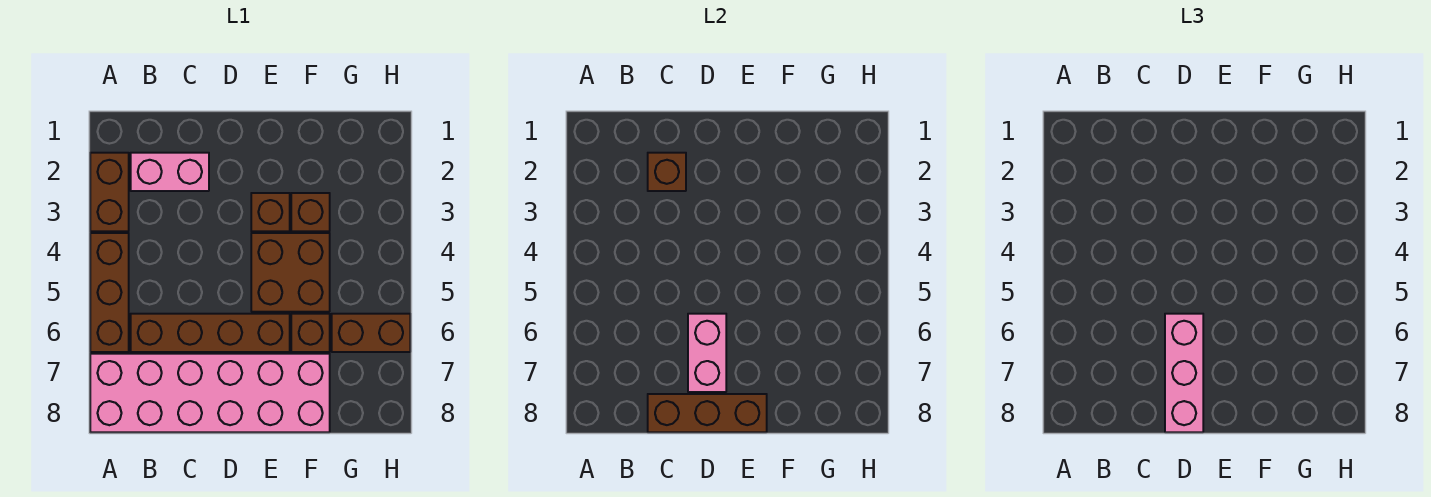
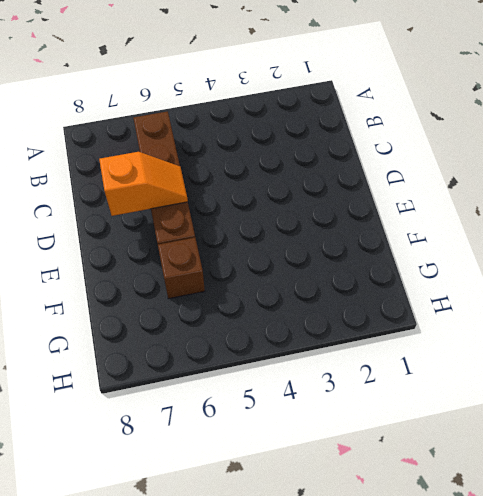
orange slope D6:D7 level 2 top 7 -> pink brick D6:D7 level 2
none -> brown brick A2:A3 level 1
none -> brown brick A4:A6 level 1
none -> pink brick A7:F8 level 1

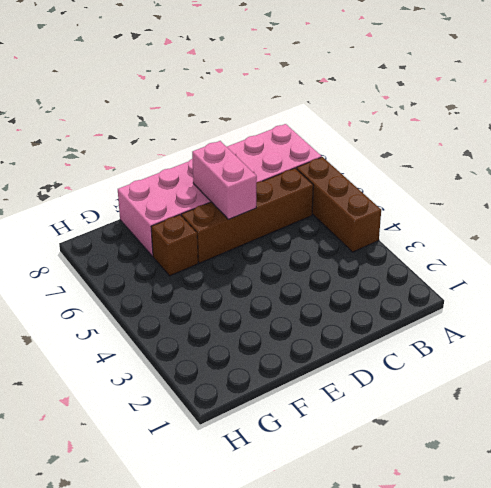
none -> brown brick A2:A3 level 1
none -> pink brick B2:C2 level 1
none -> brown brick E3 level 1

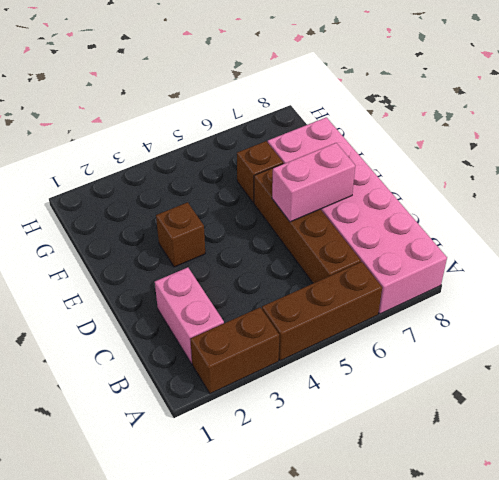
none -> brown brick E4:F5 level 1
none -> brown brick F3 level 1
none -> brown brick G6:H6 level 1

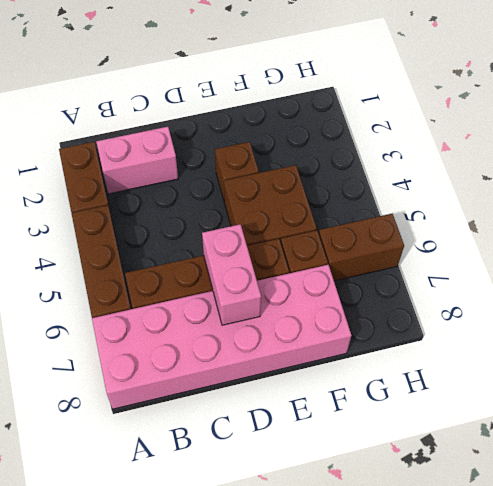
none -> brown brick F3 level 1
none -> brown brick C2 level 2
none -> brown brick C8:E8 level 2

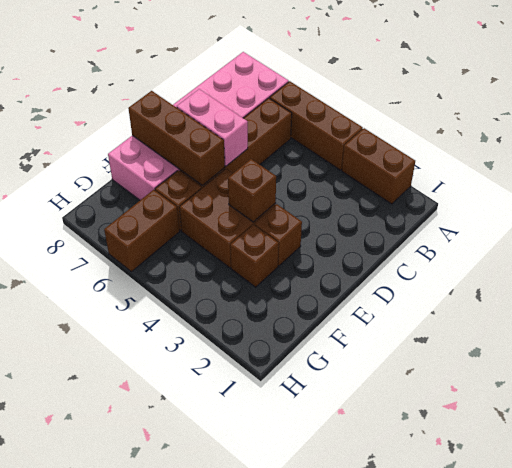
brown brick E4 level 2 -> brown brick C2 level 2
brown brick E6:E8 level 2 -> brown brick C8:E8 level 2
none -> pink brick B2:C2 level 1
none -> pink brick D6:D8 level 3

